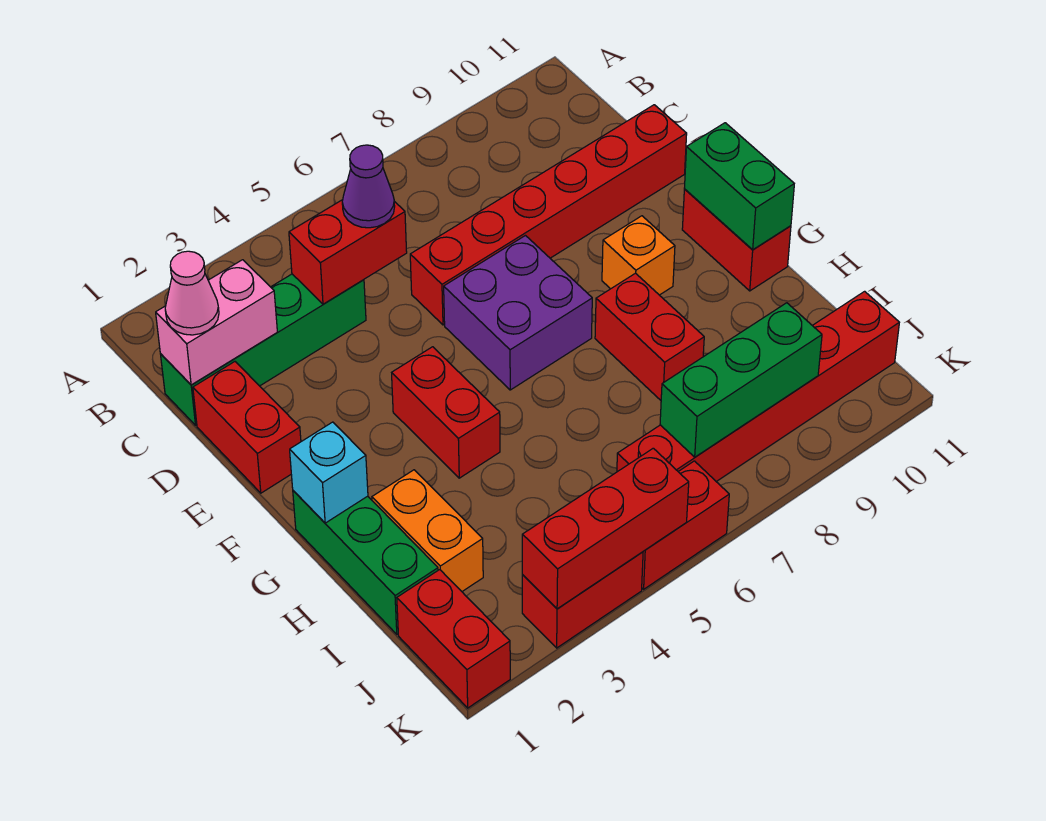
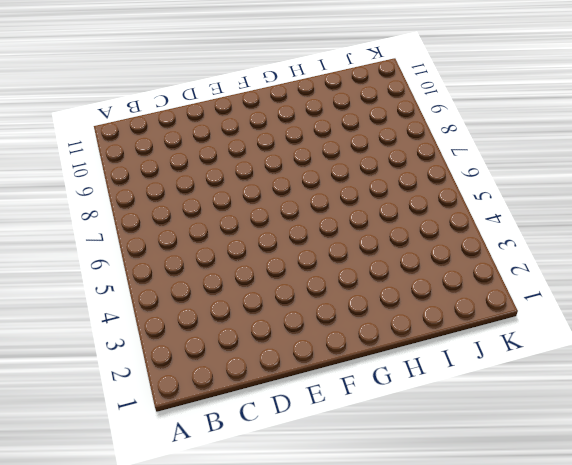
none -> green brick C1:C4 level 1
none -> red brick D1:E1 level 1
none -> red brick D6:D11 level 1

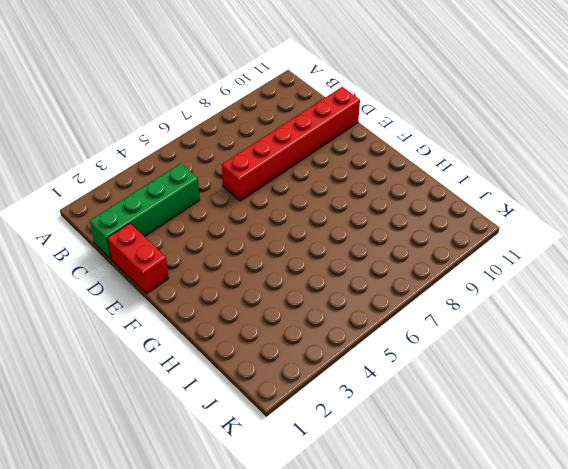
none -> purple brick E6:F7 level 1
none -> red brick F4:G4 level 1
none -> orange brick F9 level 1

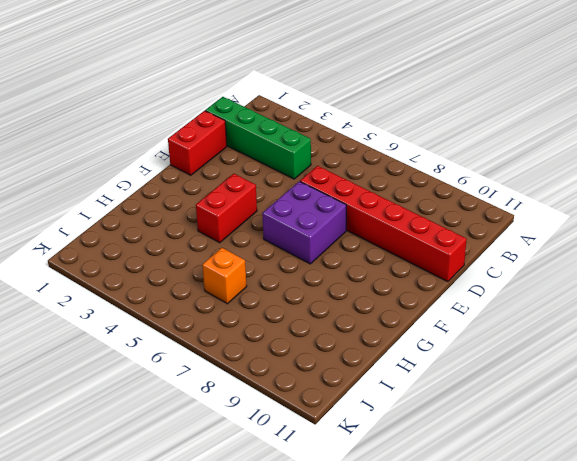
orange brick I6 level 1 -> orange brick F9 level 1
none -> red brick F11:G11 level 1
none -> green brick G1:I1 level 1
none -> red brick G8:H8 level 1

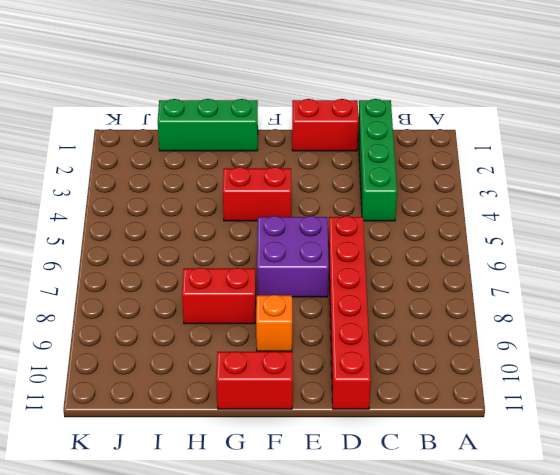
none -> orange brick H2:I2 level 1
none -> red brick J1:K1 level 1
none -> red brick J6:J11 level 1

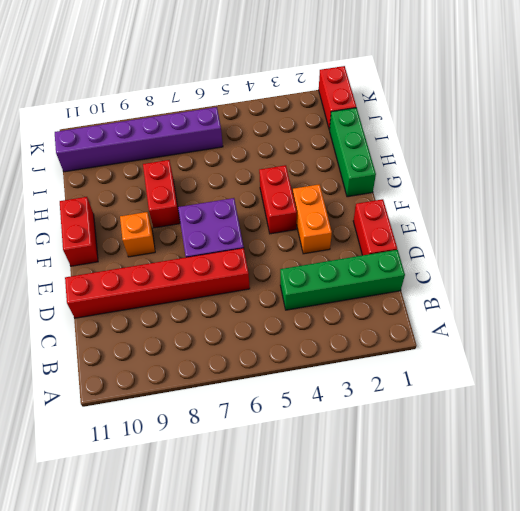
orange brick E3:F3 level 1 -> orange brick H2:I2 level 1
purple brick J6:J11 level 1 -> red brick J6:J11 level 1
none -> red brick K3:K4 level 1
none -> red brick K5:K6 level 1
none -> pink brick C1:C2 level 2

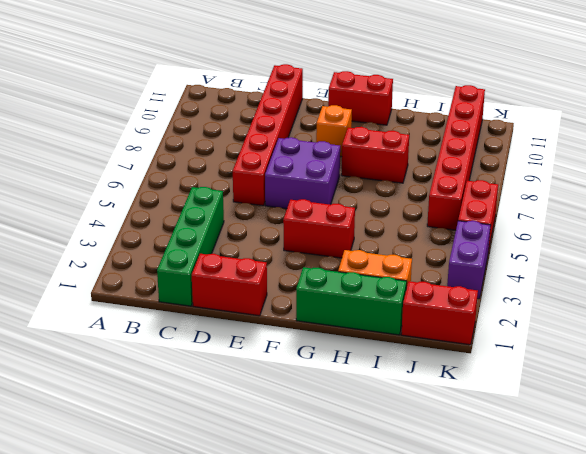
purple brick K3:K4 level 1 -> red brick K3:K4 level 1
none -> pink brick C1:C2 level 2
none -> red brick C4:C5 level 2
none -> green brick F11:G11 level 2

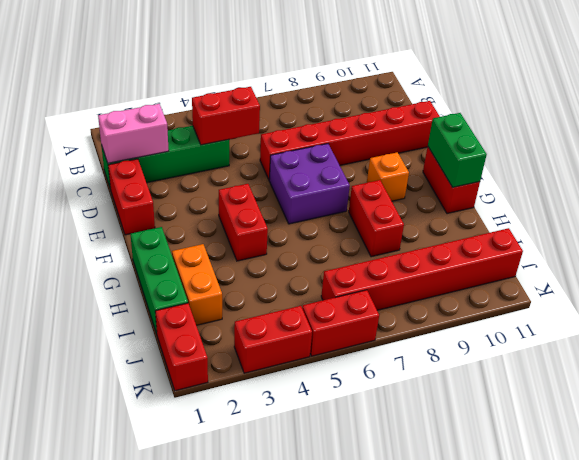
none -> cyan brick G1 level 2
none -> green brick J7:J9 level 2
none -> red brick K3:K5 level 2

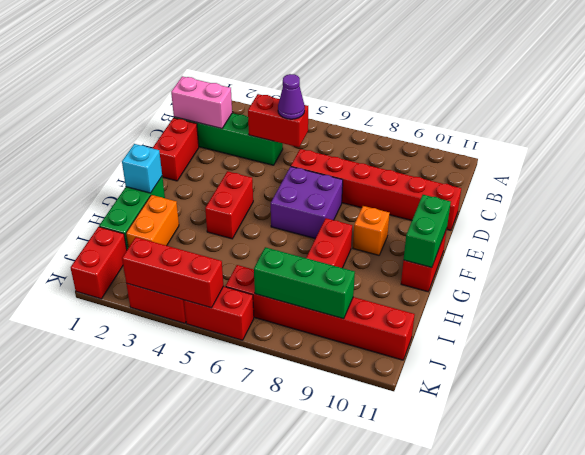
none -> pink cone C1 level 3

